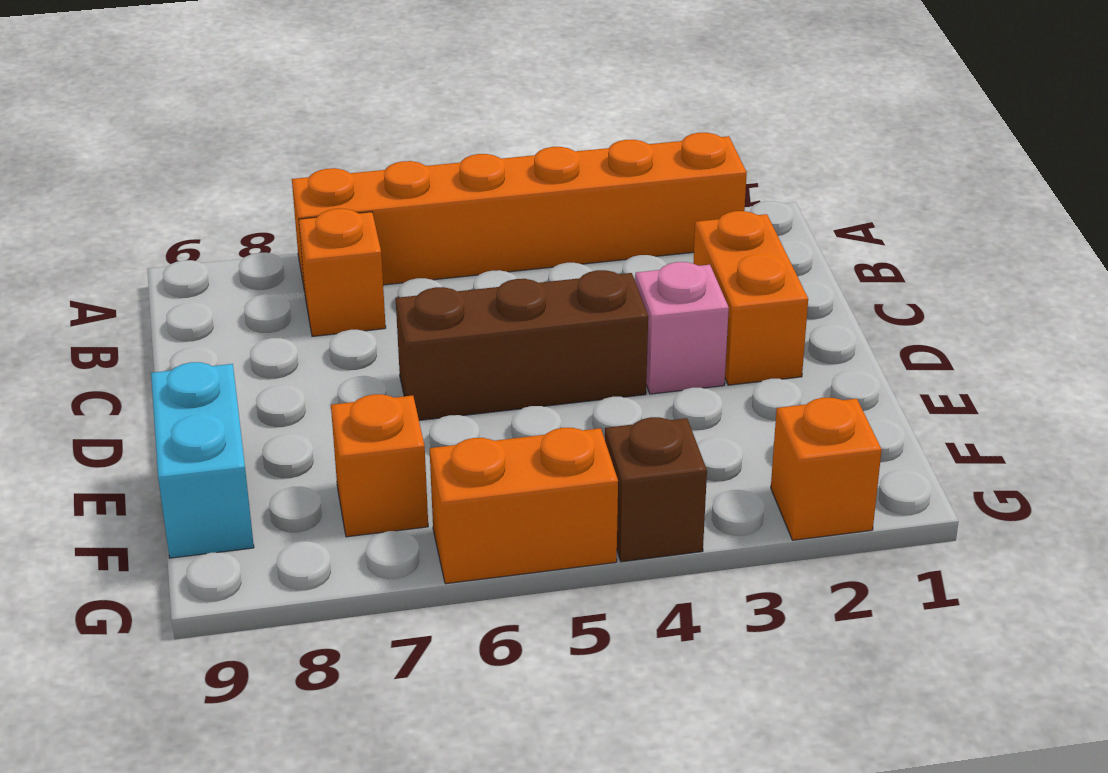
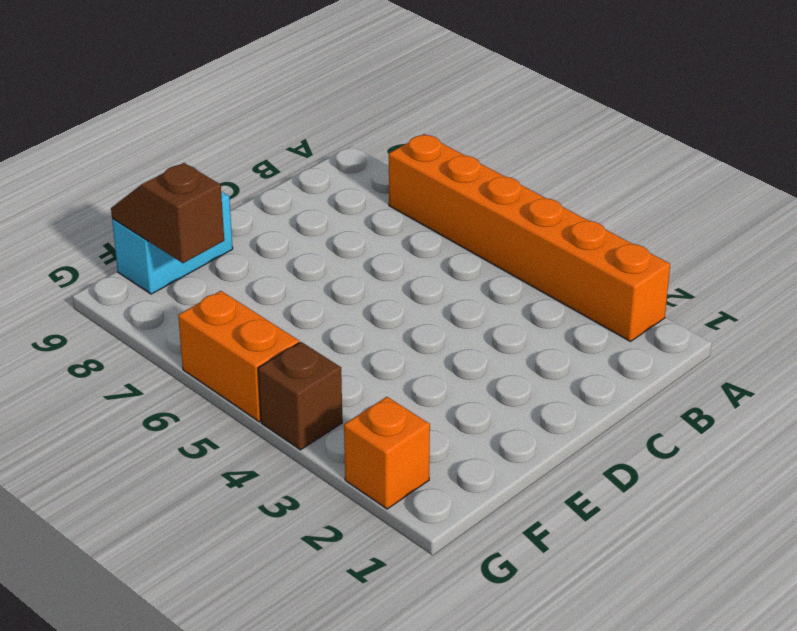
brown slope F8:F9 level 2 top 8 -> none
none -> orange brick B7 level 1
none -> orange brick C2:D2 level 1

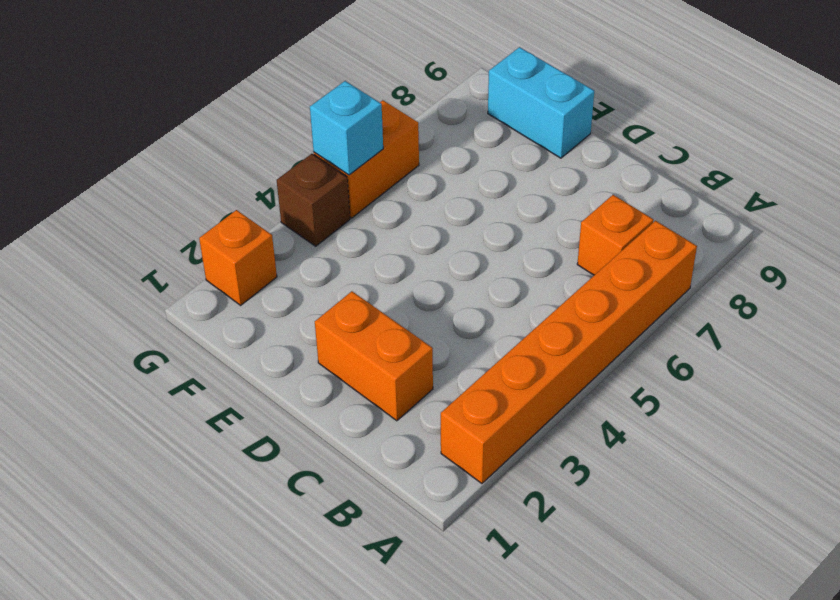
cyan brick G5 level 2 -> none
none -> pink brick D3 level 1
none -> brown brick D4:D6 level 1

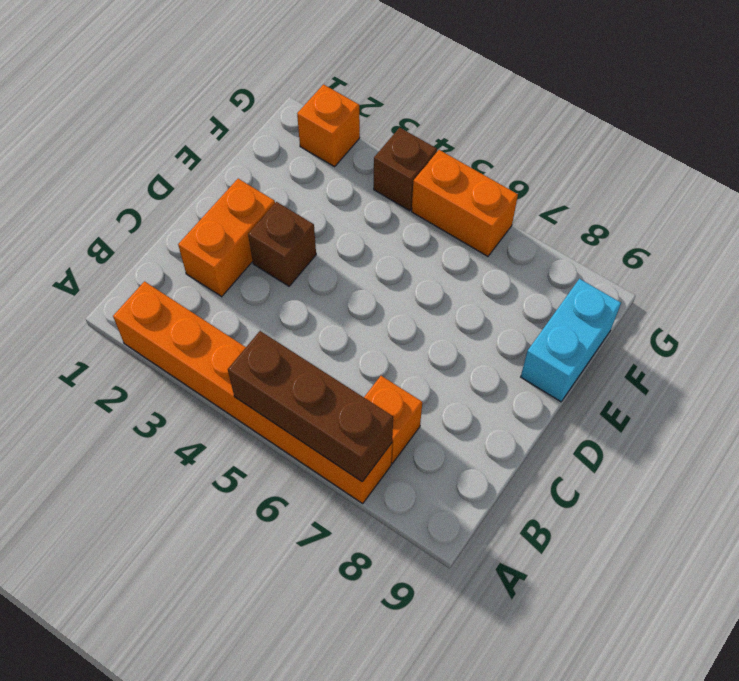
brown brick A5:A7 level 2 -> brown brick D4:D6 level 1
brown brick D3 level 1 -> pink brick D3 level 1
none -> orange brick F7 level 1

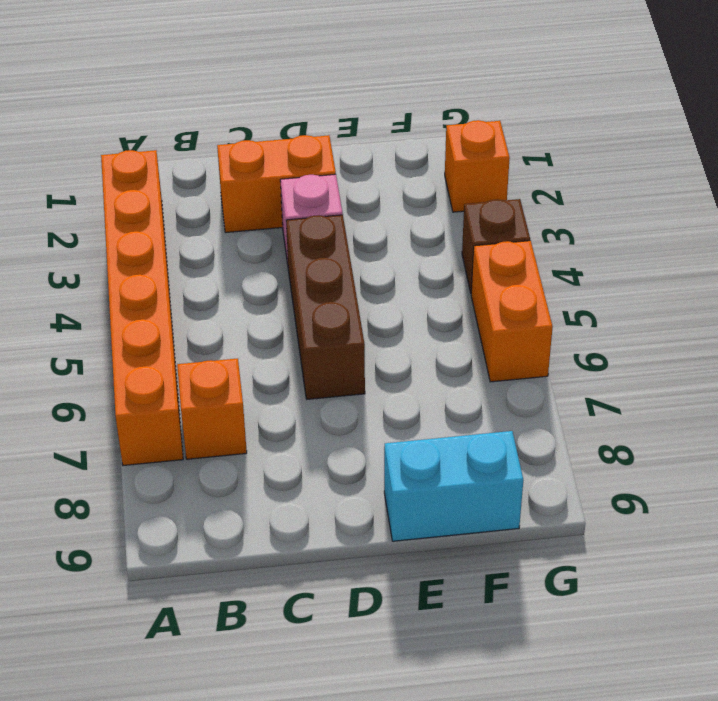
none -> orange brick F7 level 1

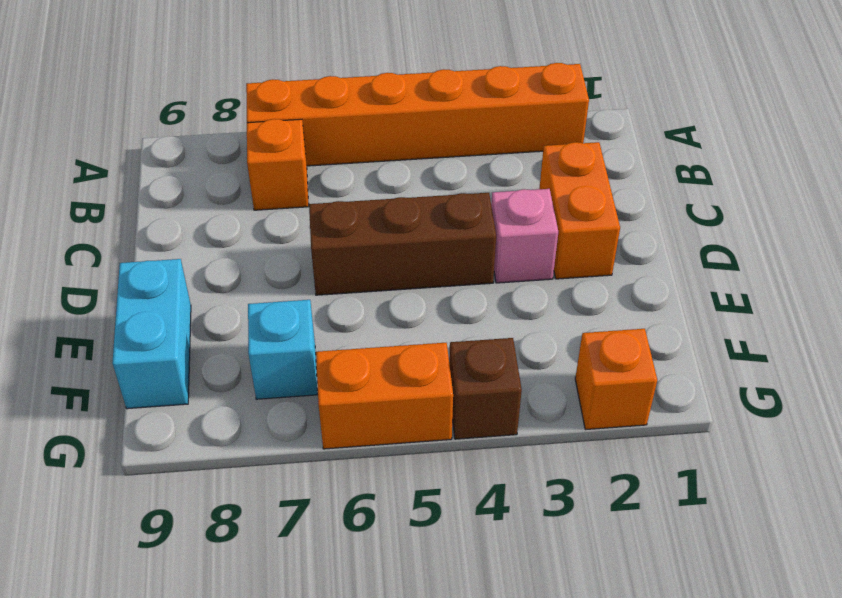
cyan brick F7 level 1 -> orange brick F7 level 1

